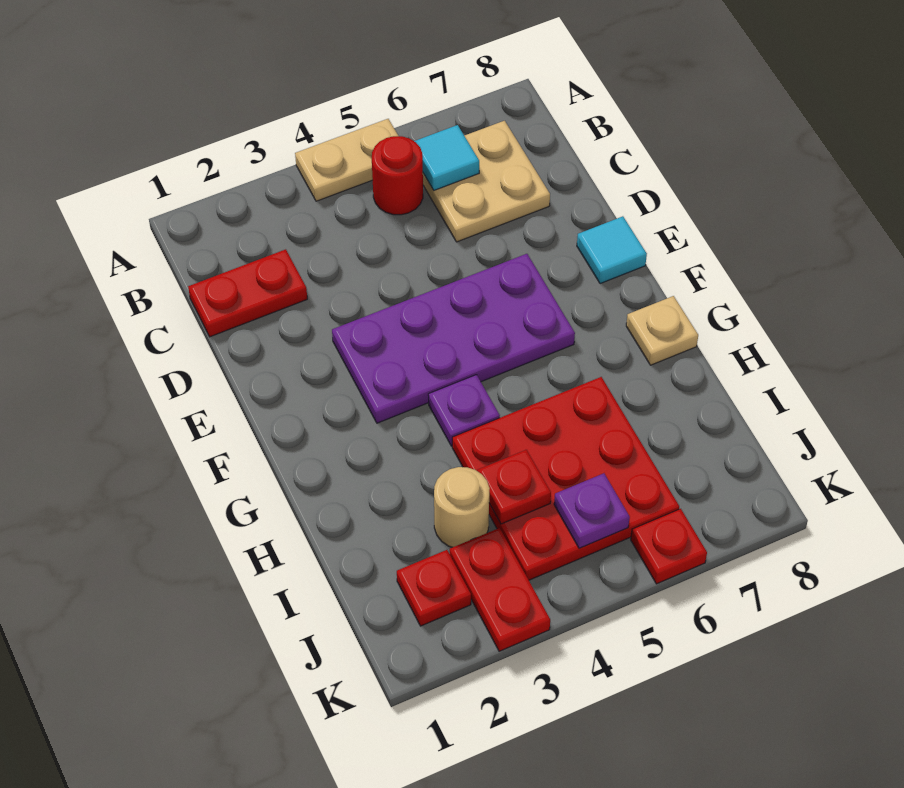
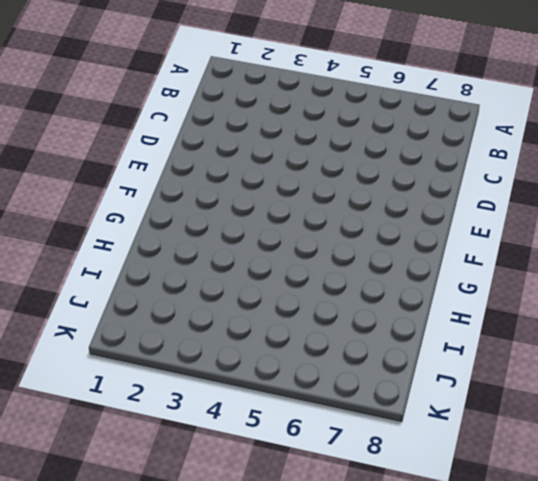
none -> tan plate A4:A5 level 1
none -> red round brick B5 level 1
none -> tan plate B6:C7 level 1

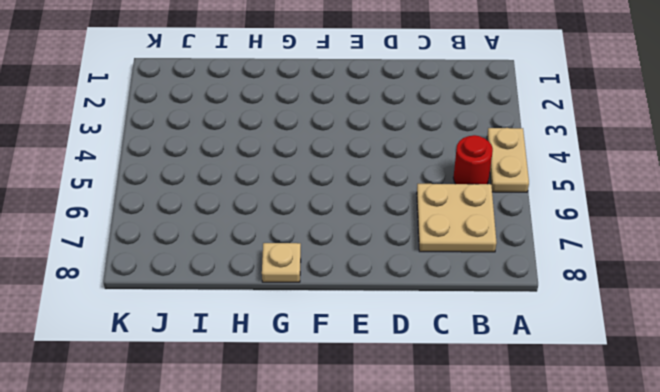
none -> red plate C1:C2 level 1
none -> purple plate E3:F6 level 1
none -> cyan tile E8 level 1

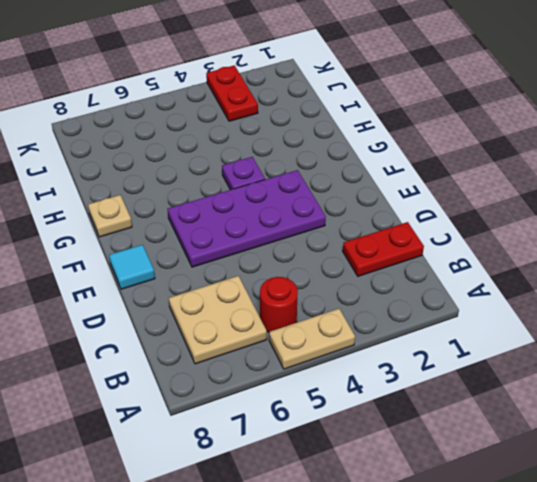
none -> red plate H4:J6 level 1
none -> tan round brick I3 level 1
none -> red plate J2 level 1

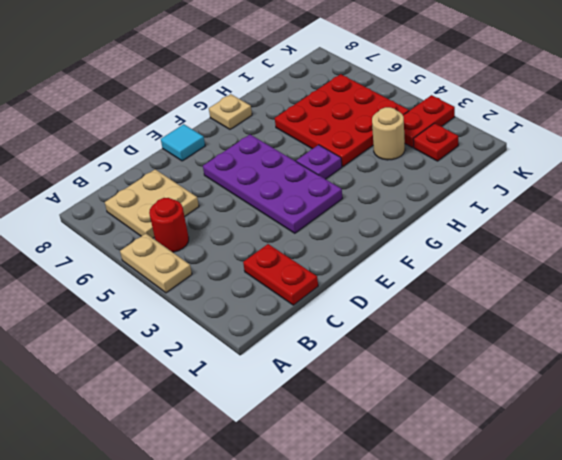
none -> red plate K6 level 1
none -> cyan tile B6 level 2
none -> red plate I4 level 2

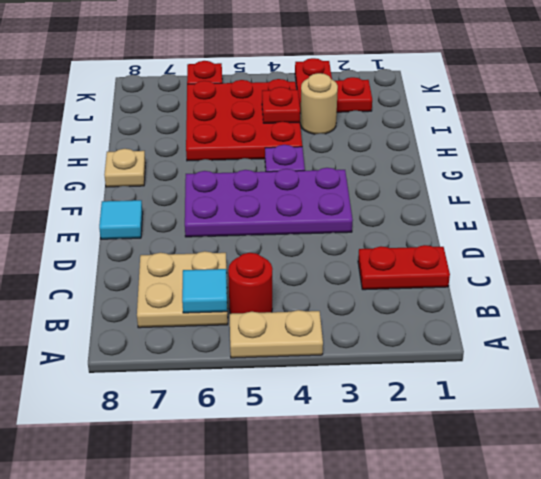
none -> purple plate J5 level 2

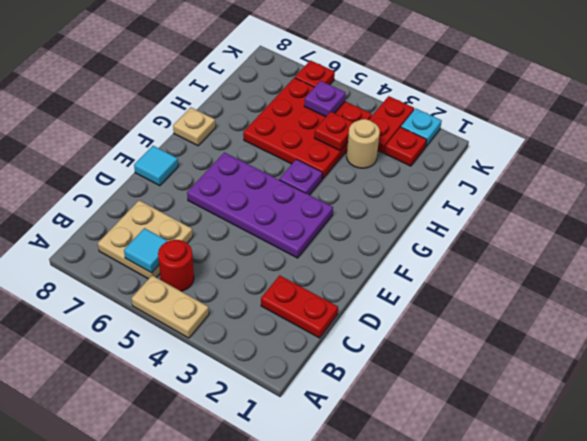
cyan plate K2 level 1 -> none

